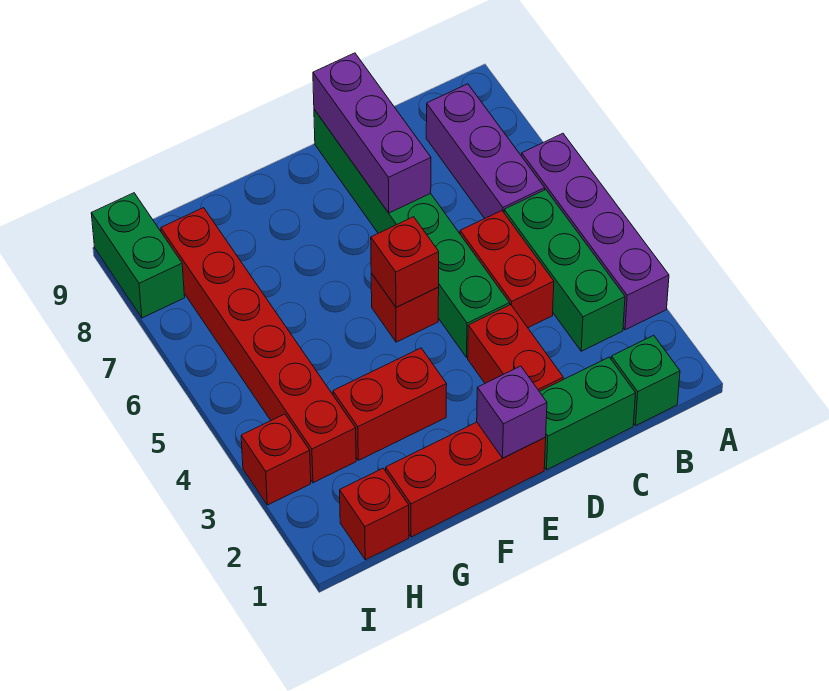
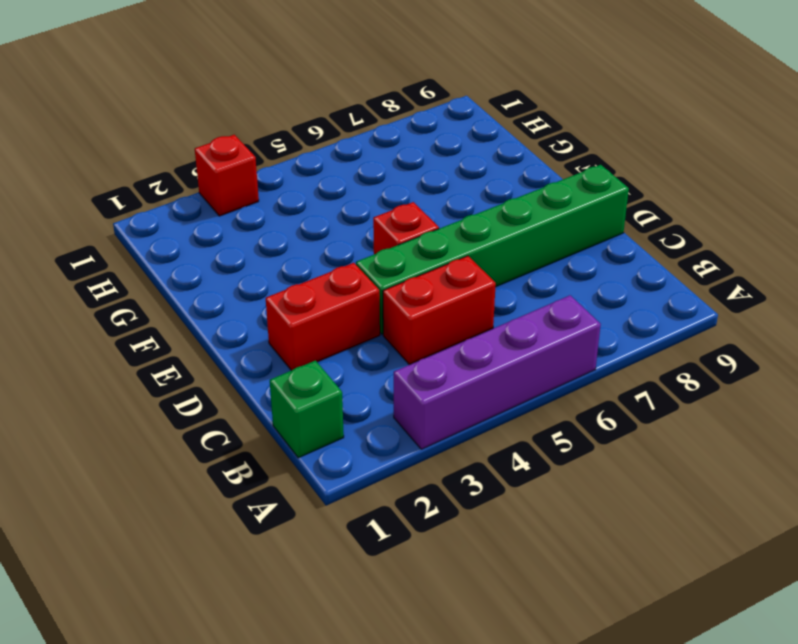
none -> green brick B3:B5 level 1
none -> purple brick B6:B8 level 1
none -> green brick C1:D1 level 1

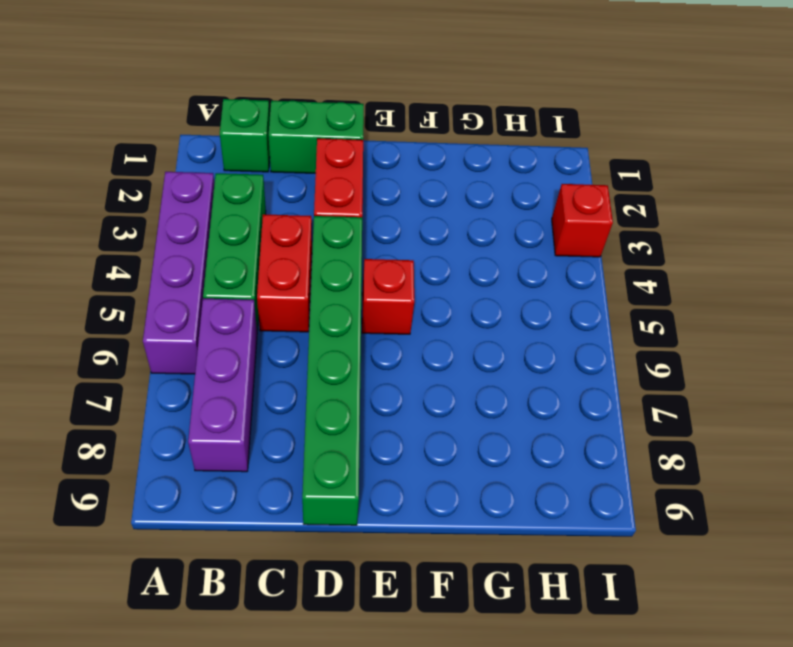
none -> red brick E1:G1 level 1
none -> red brick F3:G3 level 1
none -> red brick H1 level 1

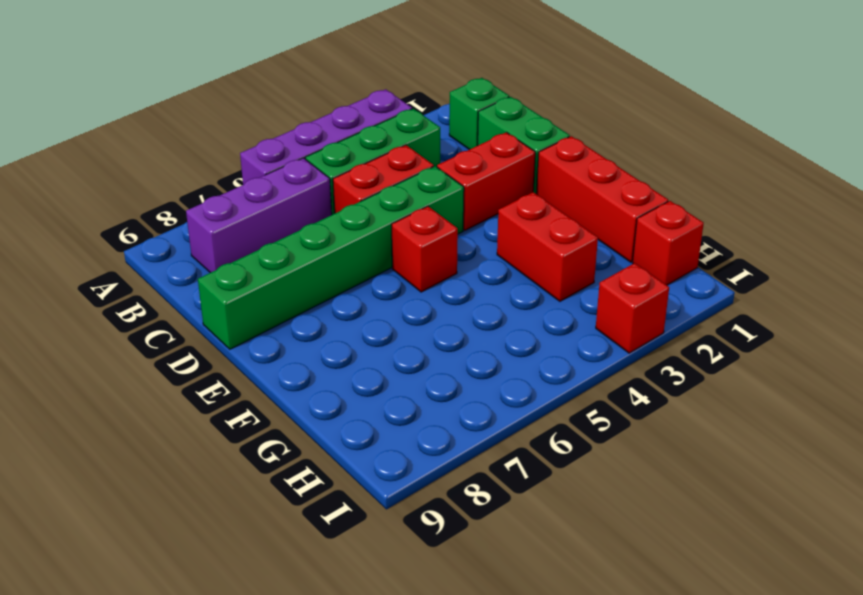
none -> red brick H3:H8 level 1
none -> green brick I8:I9 level 1
none -> purple brick D7:D9 level 2

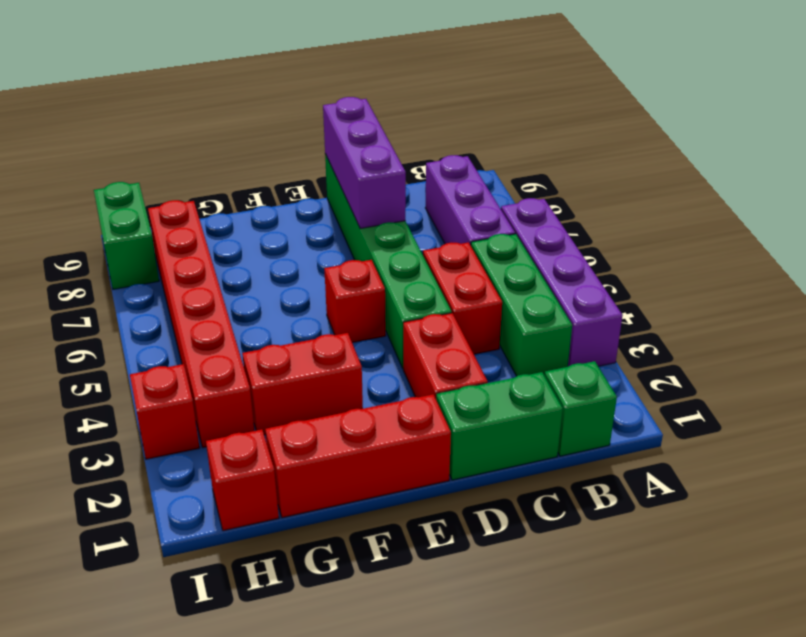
none -> purple brick E1 level 2
none -> red brick E5 level 2

